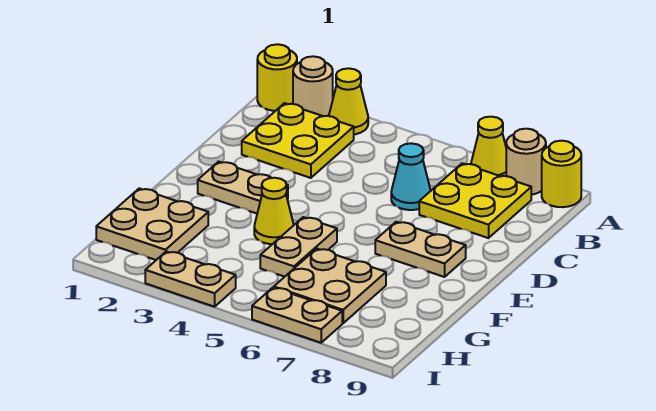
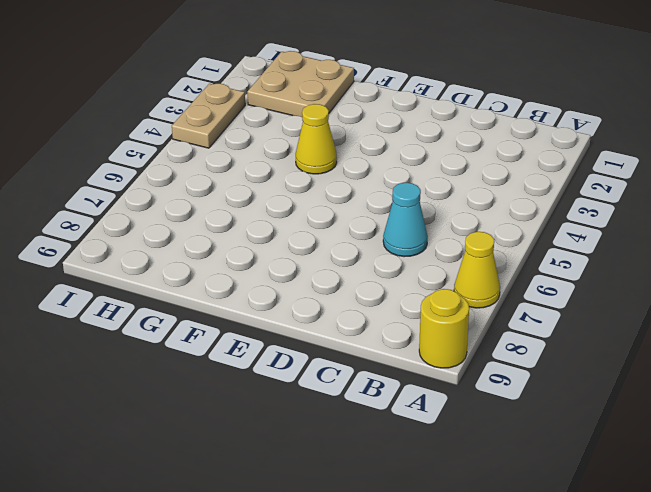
none -> yellow round brick A1 level 1
none -> tan round brick A2 level 1
none -> yellow cone A3 level 1

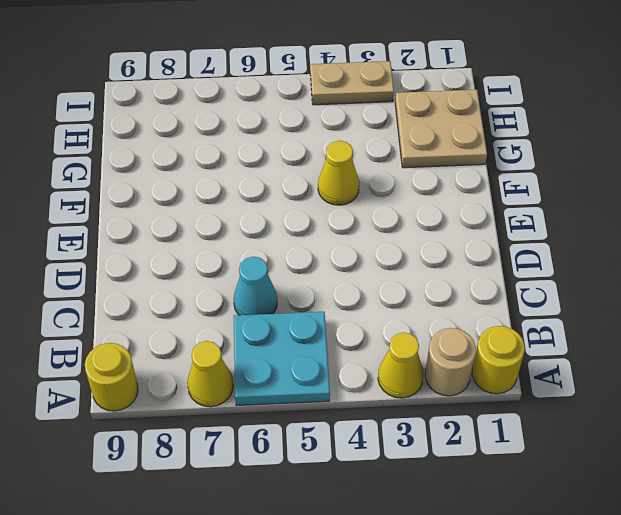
cyan plate A5:B6 level 1 -> none
none -> tan round brick A8 level 1
none -> yellow plate B2:C3 level 1
none -> yellow plate B7:C8 level 1

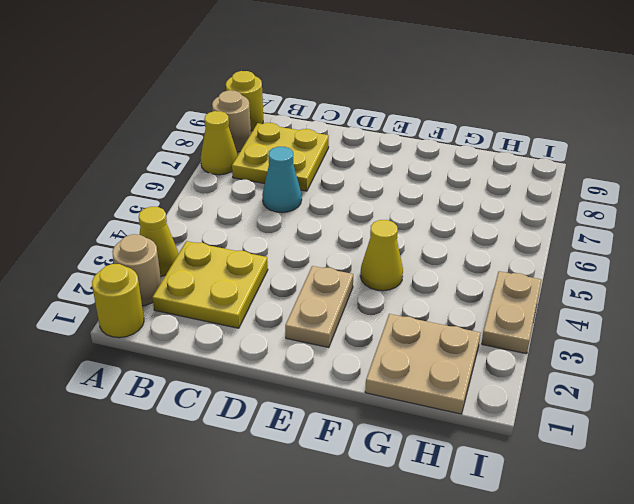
none -> tan plate E7:E8 level 1
none -> tan plate F5:G5 level 1
none -> tan plate G6:H7 level 1

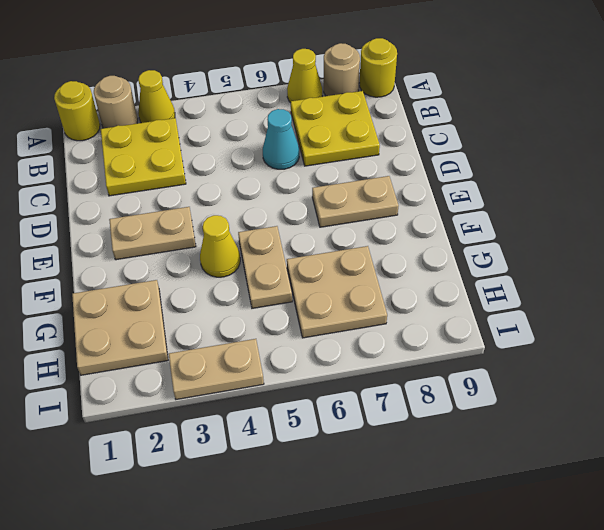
none -> tan plate I6:I7 level 1

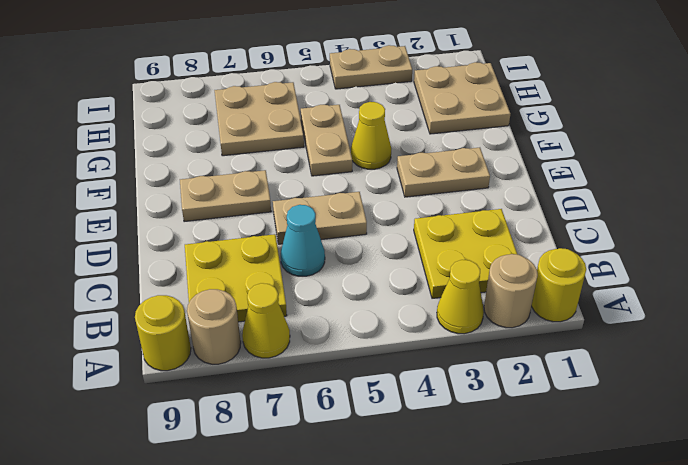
tan plate D5:D6 level 1 -> tan plate I6:I7 level 1

